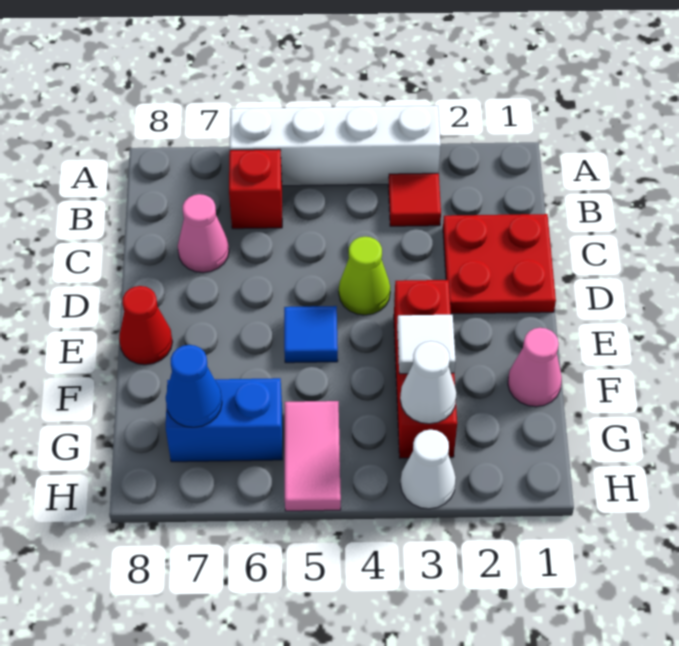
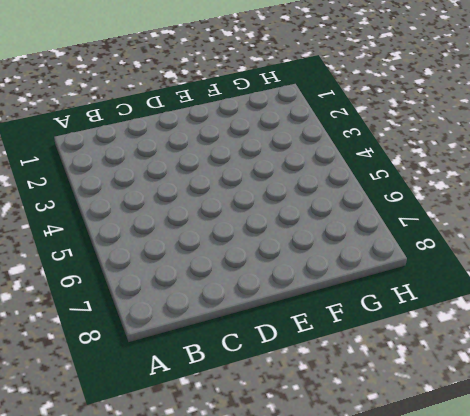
none -> white brick A3:A6 level 1
none -> red tile B3 level 1
none -> red brick B6 level 1

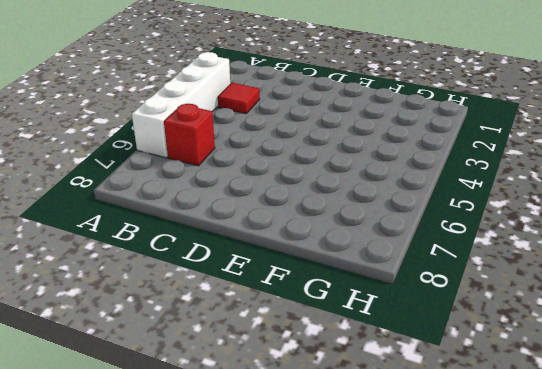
none -> red plate C1:D2 level 1
none -> pink cone C7 level 1
none -> lime cone D4 level 1

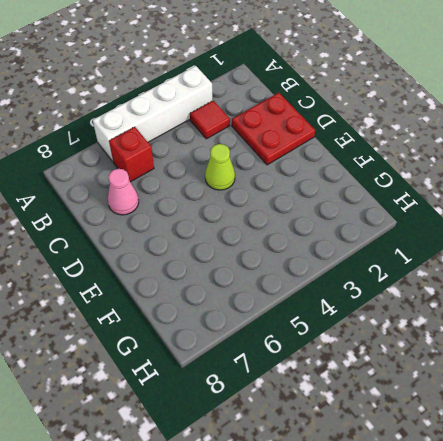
none -> red brick E3:G3 level 1
none -> blue tile E5 level 1
none -> red cone E8 level 1

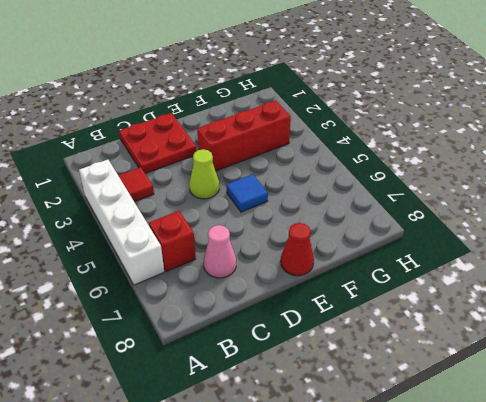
none -> pink cone F1 level 1
none -> pink tile G5:H5 level 1
none -> blue brick G6:G7 level 1

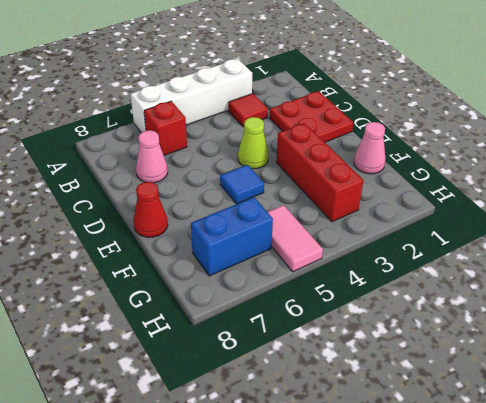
none -> white cone H3 level 1
none -> white tile F3 level 2
none -> white cone G3 level 2

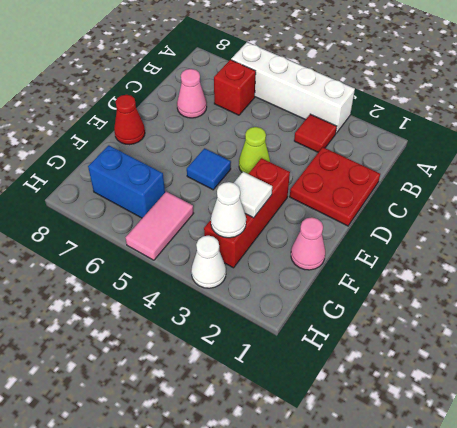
none -> blue cone G7 level 2

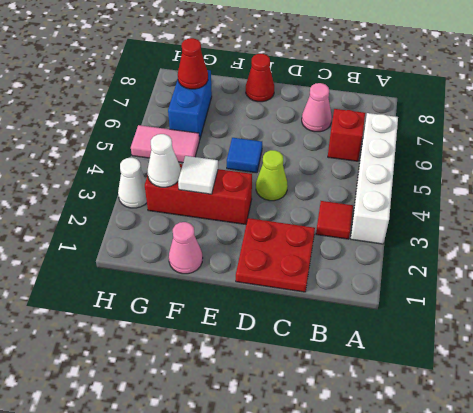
red cone G7 level 2 -> blue cone G7 level 2

